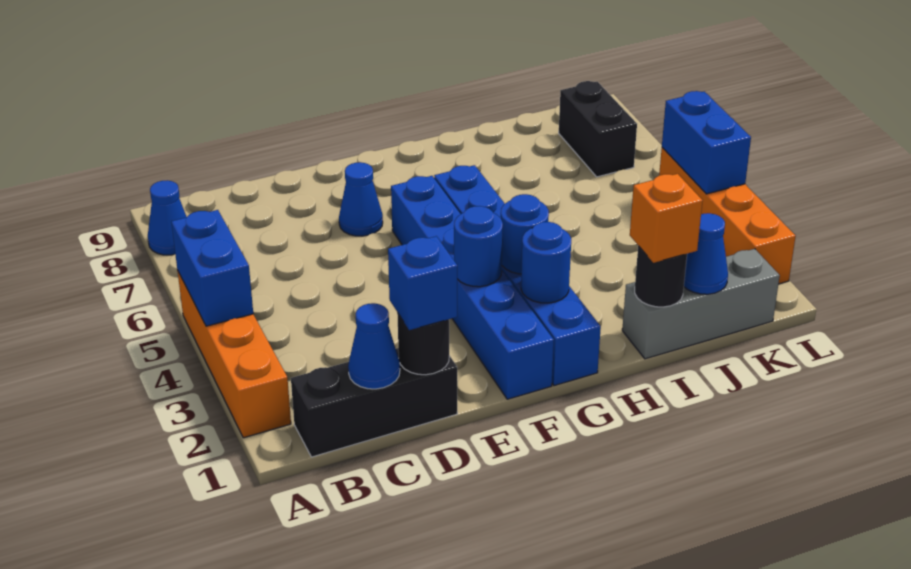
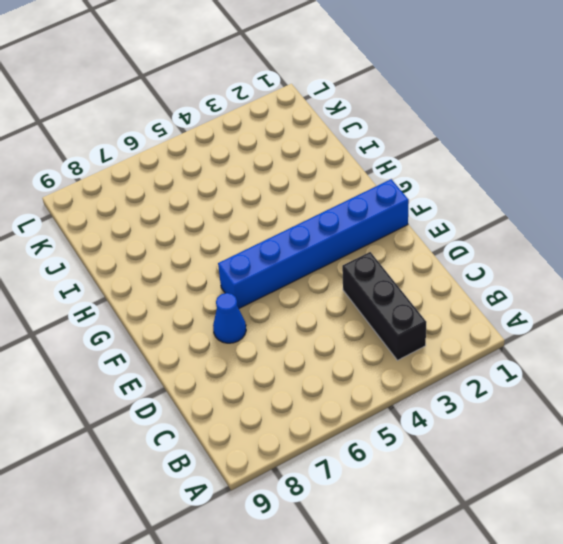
black brick B3:D3 level 1 -> black brick B1:D1 level 1
none -> orange brick A2:A5 level 1
none -> blue cone A8 level 1
none -> blue brick G1:G6 level 1

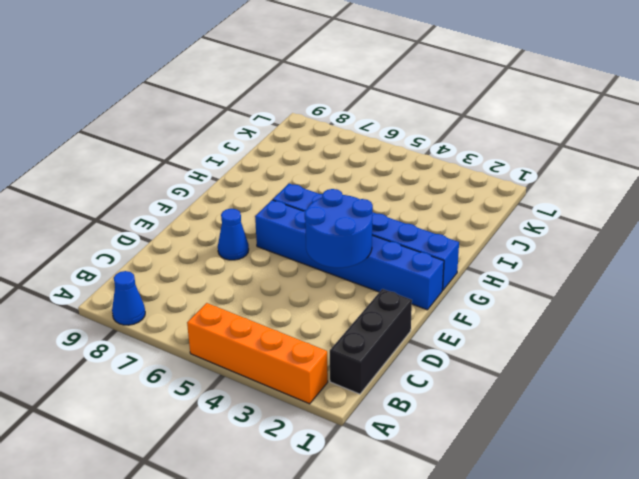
blue round brick E3:F4 level 2 -> blue round brick F3 level 2
none -> grey brick I1:K1 level 1
none -> black brick K7:K8 level 1
none -> orange brick L2:L5 level 1

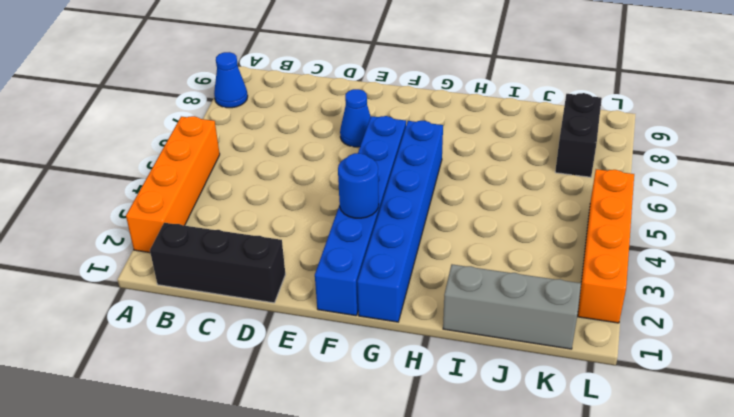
none -> blue brick A4:A5 level 2
none -> blue cone C1 level 2
none -> black round brick D1 level 2

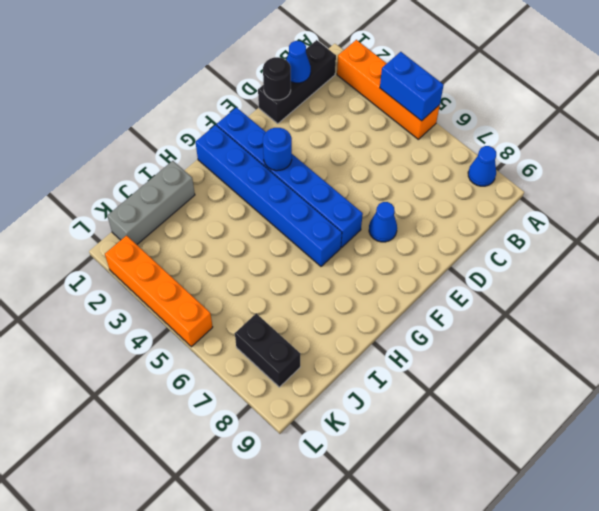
none -> blue round brick G2 level 2
none -> blue round brick G3 level 2
none -> black round brick I1 level 2

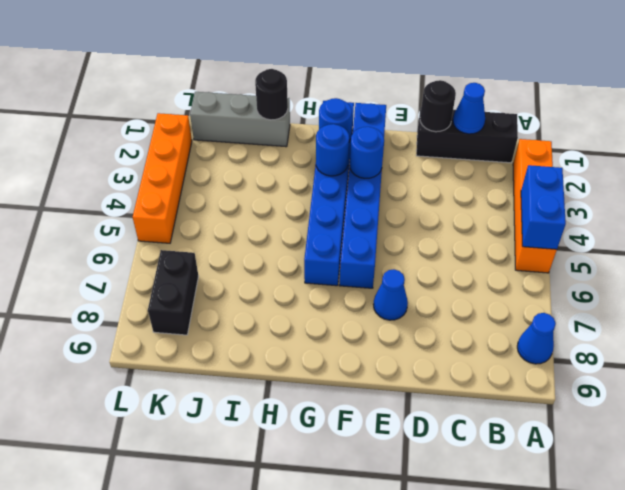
none -> blue cone J1 level 2
none -> blue brick L4:L5 level 2
none -> blue brick D1 level 3

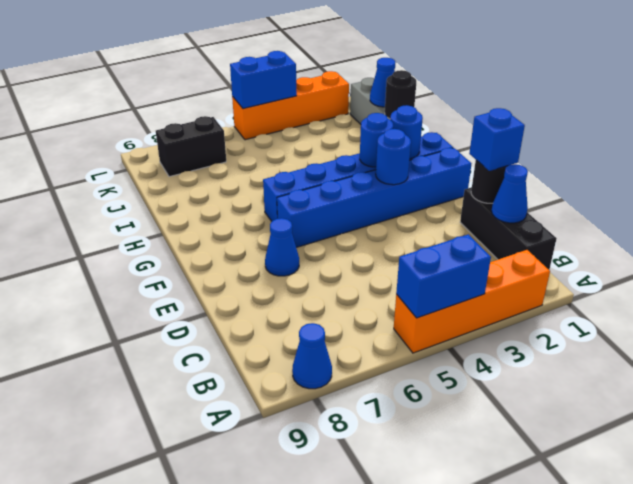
none -> orange brick I1 level 3

